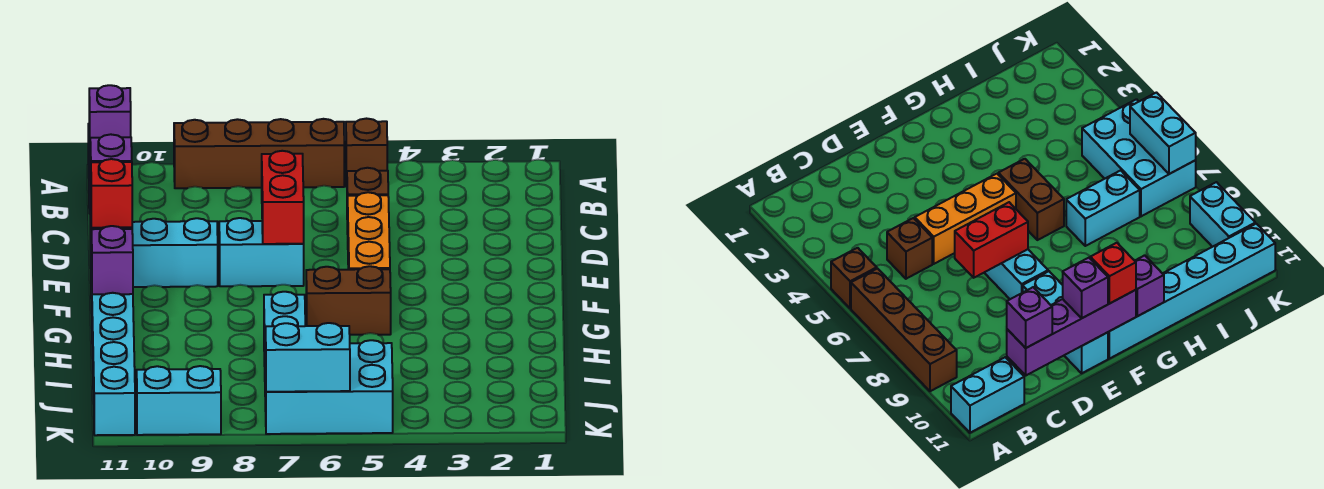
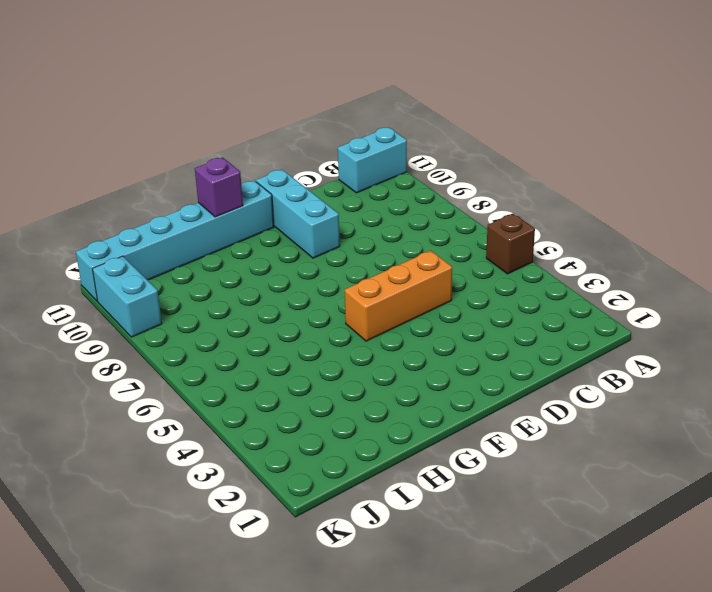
none -> brown brick A6:A9 level 1
none -> brown brick C5 level 1
none -> cyan brick E7:E8 level 1

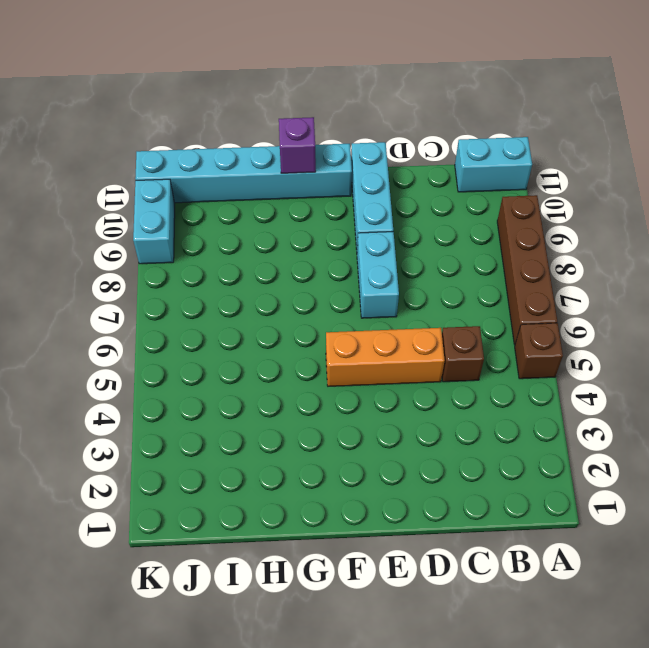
none -> brown brick G5:G6 level 1
none -> cyan brick H7:I7 level 1
none -> cyan brick J5:K7 level 1

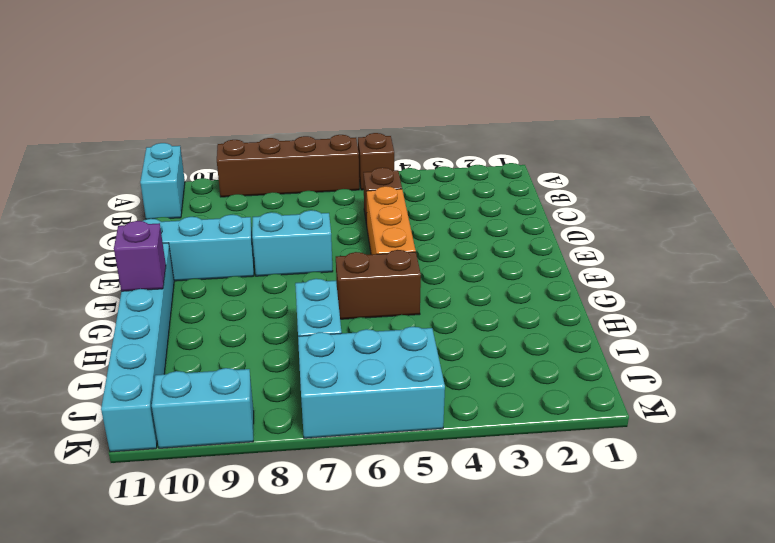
none -> purple brick C11:F11 level 2
none -> red brick D7:E7 level 2
none -> cyan brick K6:K7 level 2

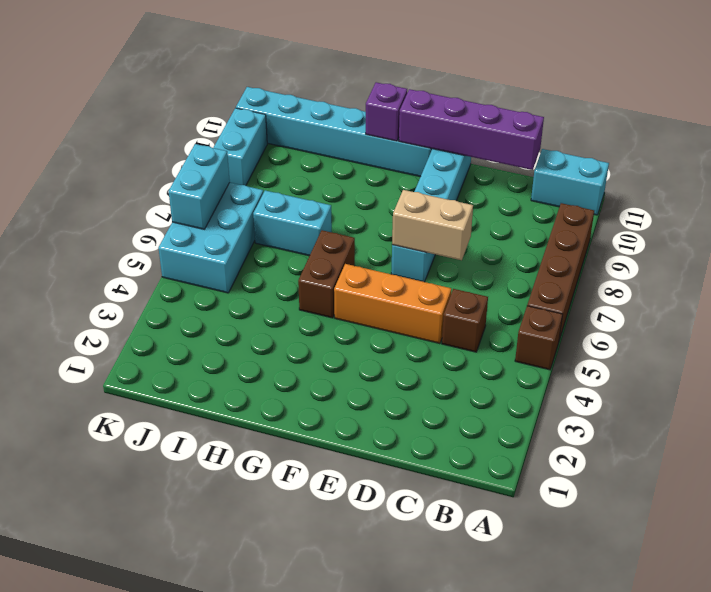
tan brick D7:E7 level 2 -> red brick D7:E7 level 2
none -> purple brick C11 level 3
none -> purple brick E11 level 3
none -> red brick F11 level 3

